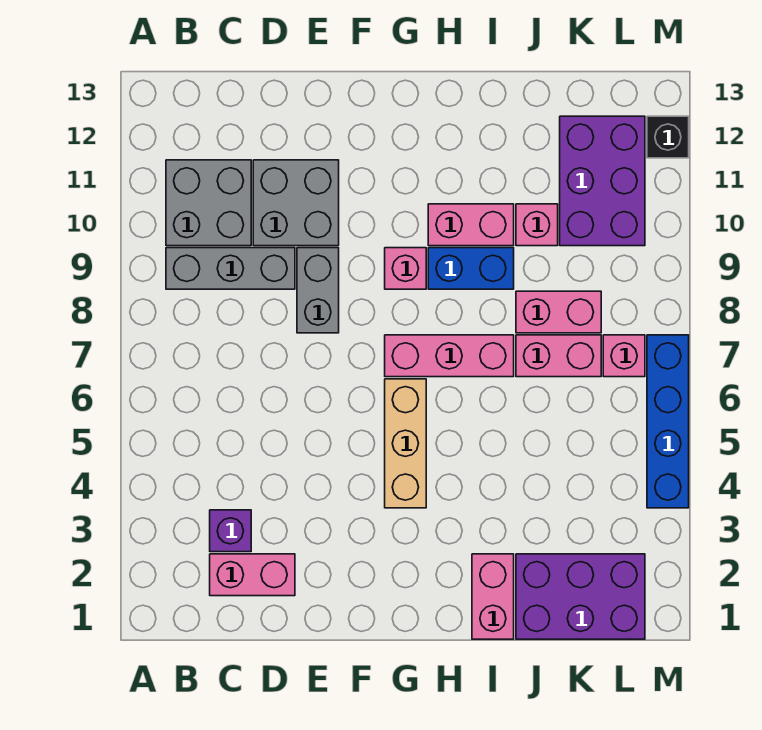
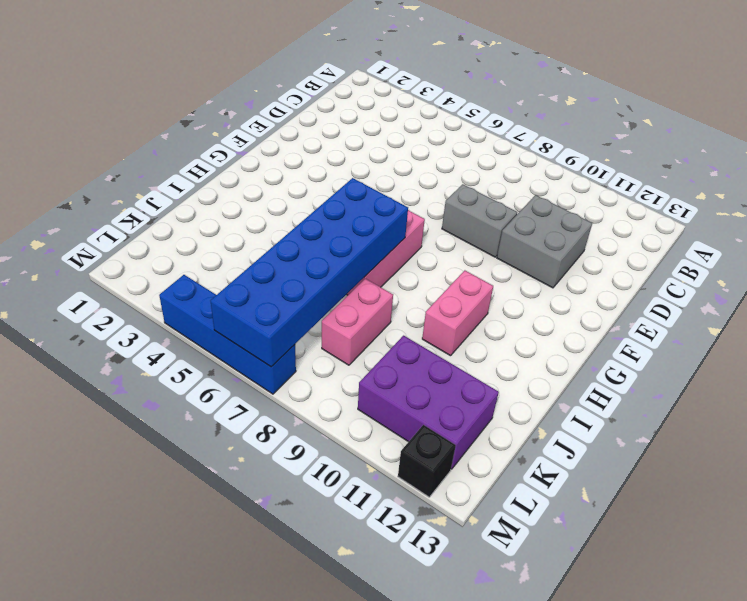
blue brick H6:M7 level 2 -> none
none -> grey brick B9:D9 level 1
none -> grey brick B10:C11 level 1
none -> pink brick C2:D2 level 1

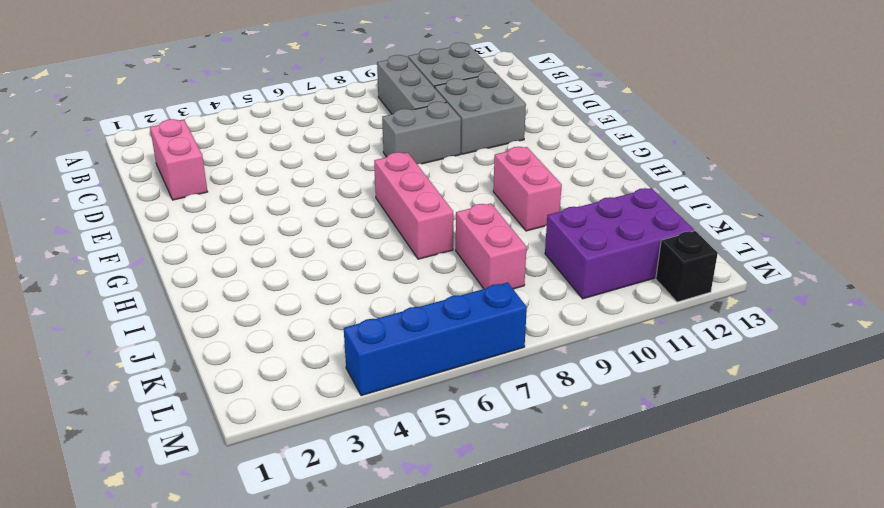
none -> purple brick C3 level 1
none -> tan brick G4:G6 level 1
none -> pink brick G9 level 1

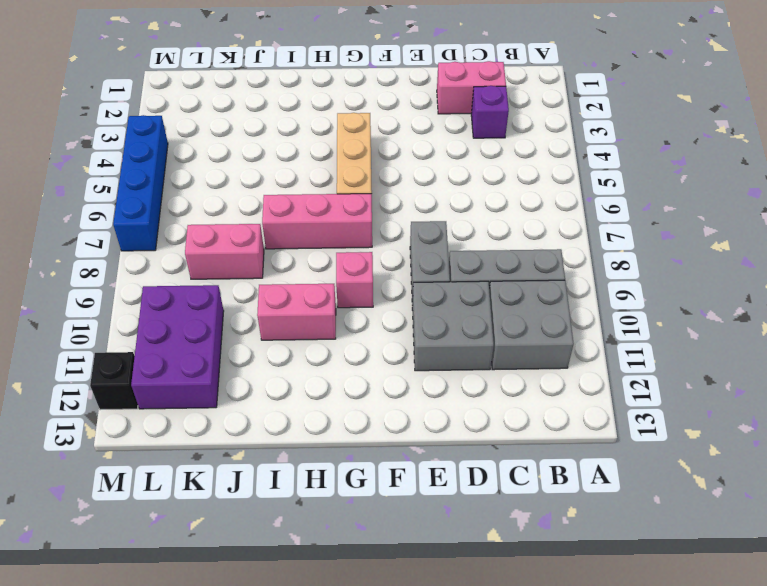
none -> blue brick H9:I9 level 1
none -> pink brick I1:I2 level 1
none -> purple brick J1:L2 level 1

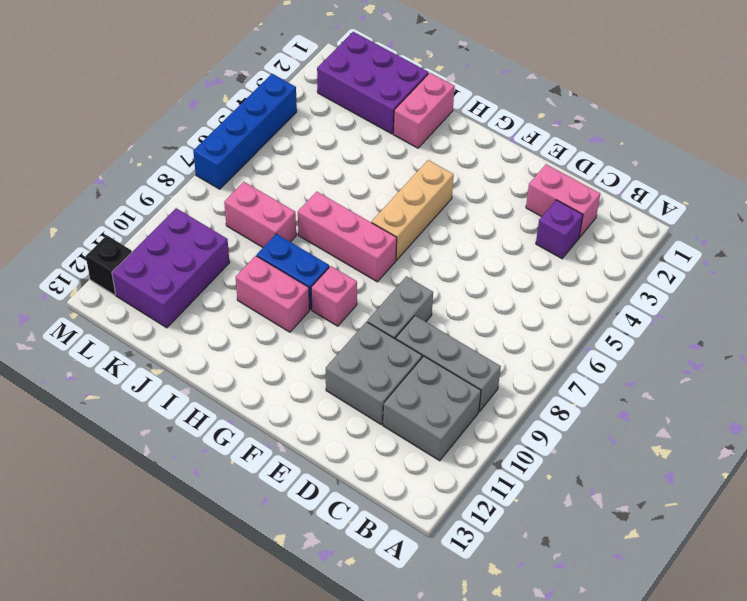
none -> pink brick J7:K7 level 1
none -> pink brick J10 level 1
none -> pink brick L7 level 1

